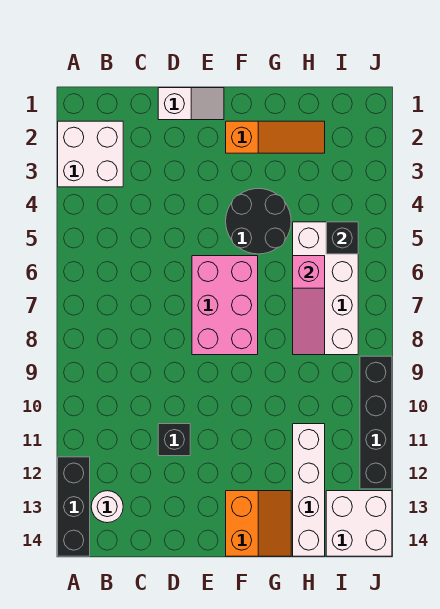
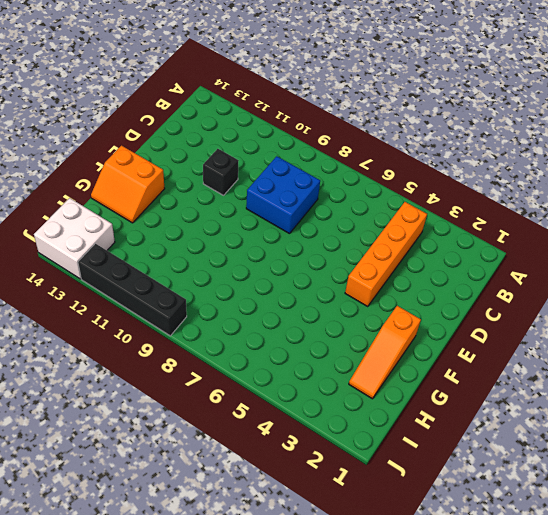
orange brick B4:E4 level 1 -> none
blue brick C8:D9 level 1 -> none
none -> white brick A2:B3 level 1
none -> black brick A12:A14 level 1
none -> white round brick B13 level 1

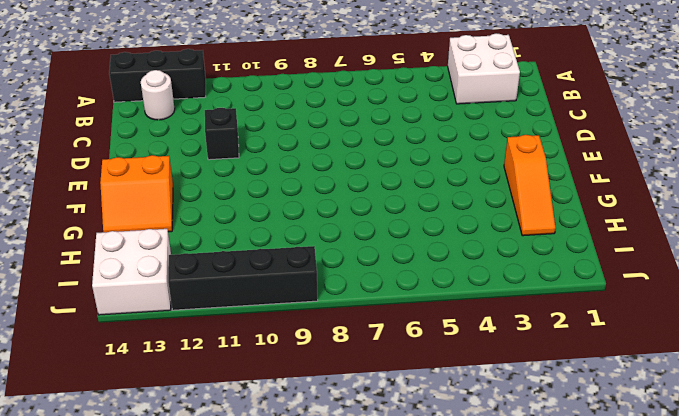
none -> white slope D1:E1 level 1 top D
none -> pink brick E6:F8 level 1
none -> black round brick F4:G5 level 1

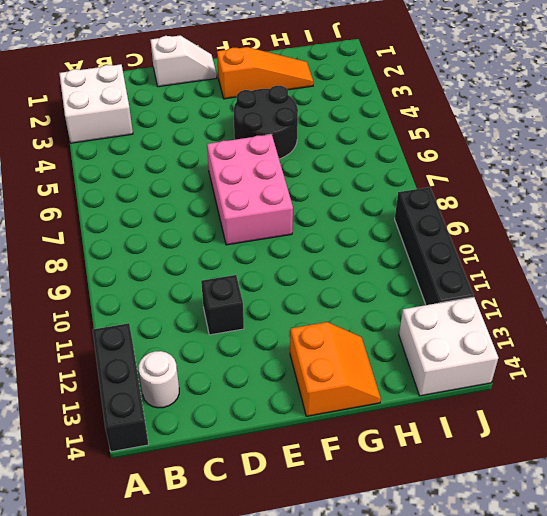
none -> white brick H5:I8 level 1
none -> white brick H11:H14 level 1
none -> pink slope H6:H8 level 2 top 6

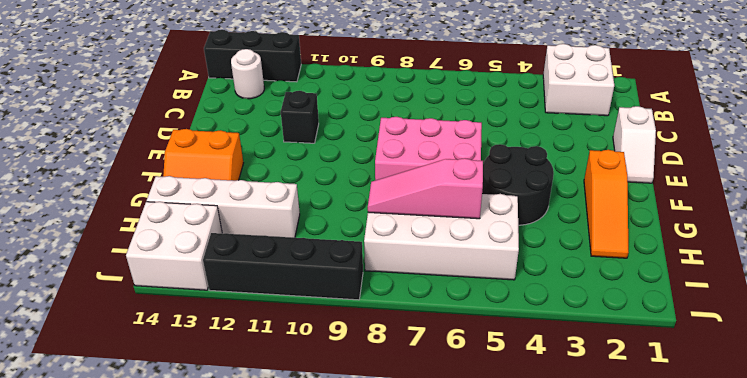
none -> black brick I5 level 2

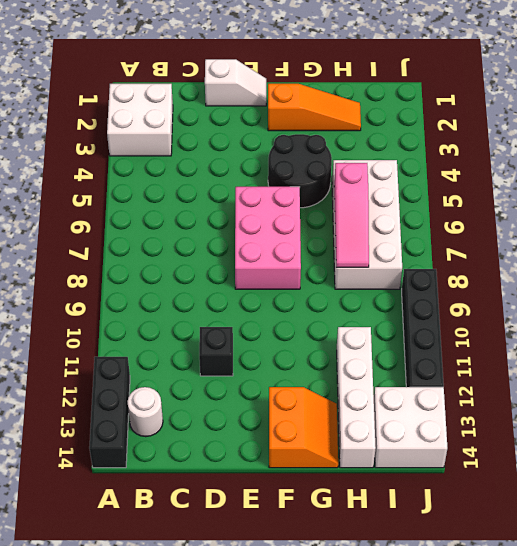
none -> black brick I5 level 2

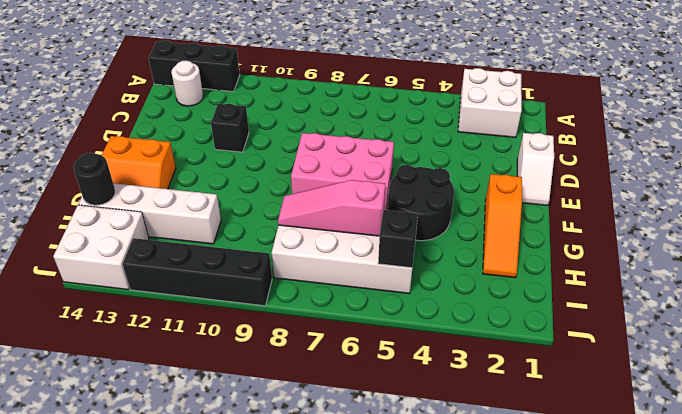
black round brick H14 level 2 -> none

